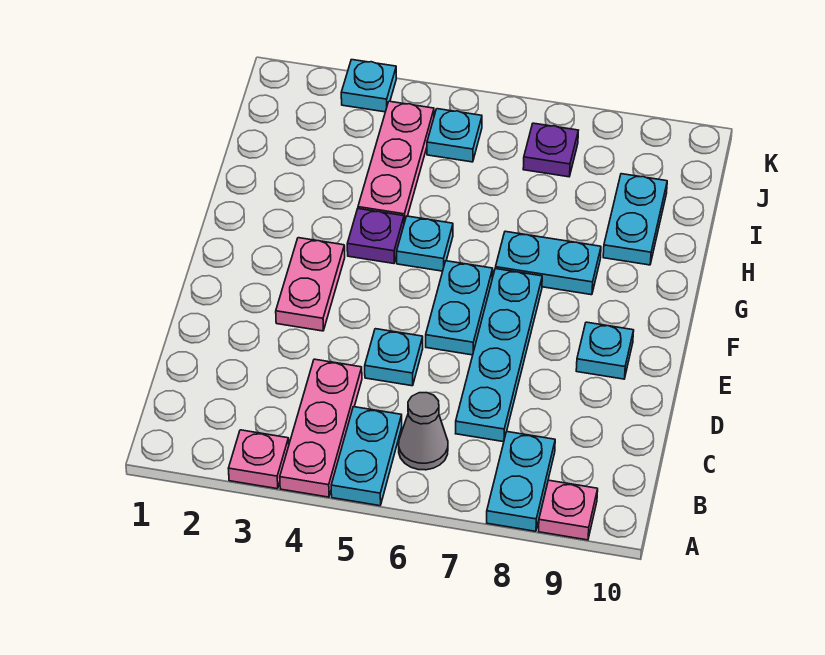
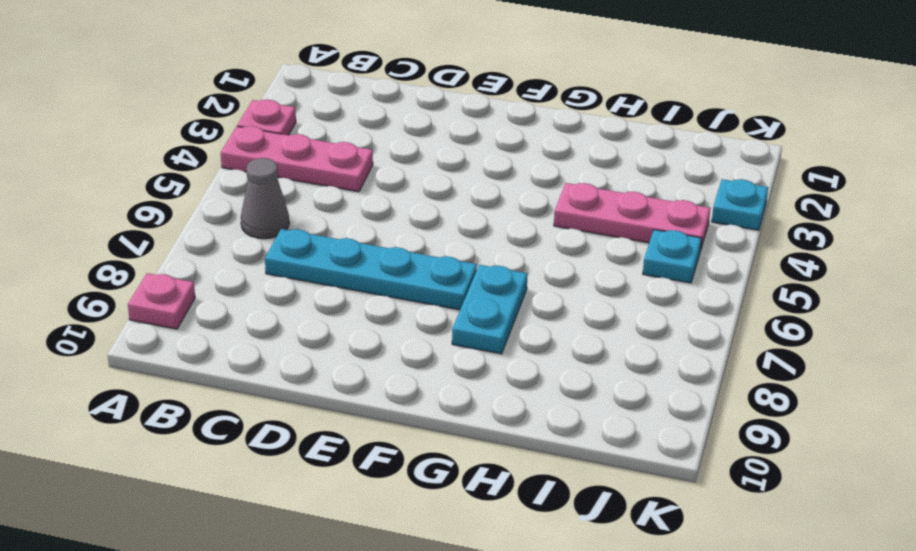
none -> cyan plate A5:B5 level 1
none -> cyan plate A8:B8 level 1
none -> cyan plate D5 level 1

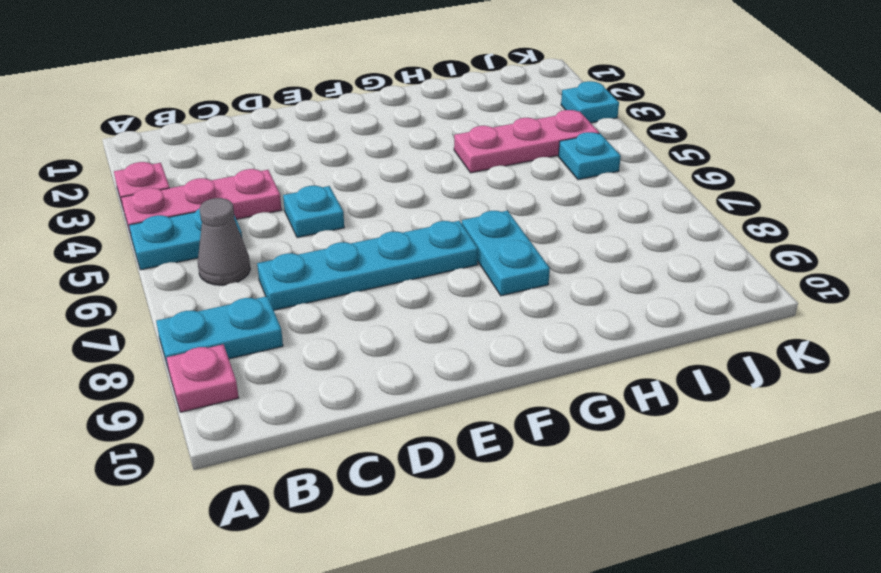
none -> pink plate E3:F3 level 1
none -> cyan plate E6:F6 level 1
none -> cyan plate E9 level 1

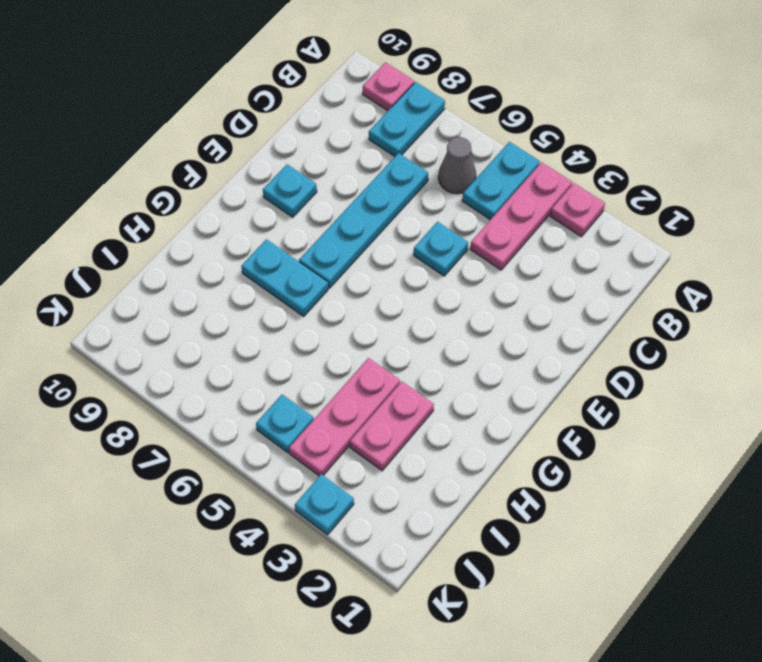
pink plate H3:I3 level 1 -> pink plate E3:F3 level 1
none -> cyan plate E6:F6 level 1
none -> purple plate G4 level 1
none -> cyan plate G5 level 1

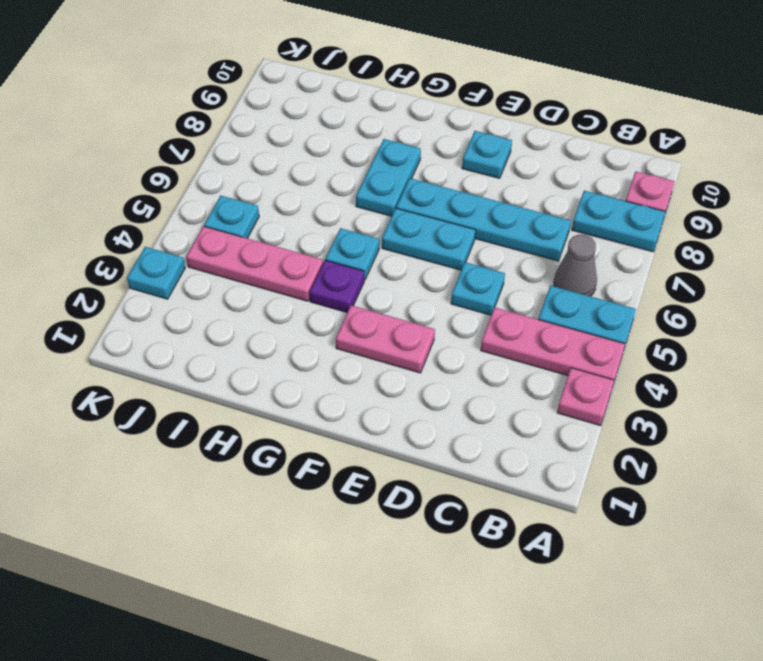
none -> cyan plate H9:I9 level 1
none -> purple plate J7 level 1

